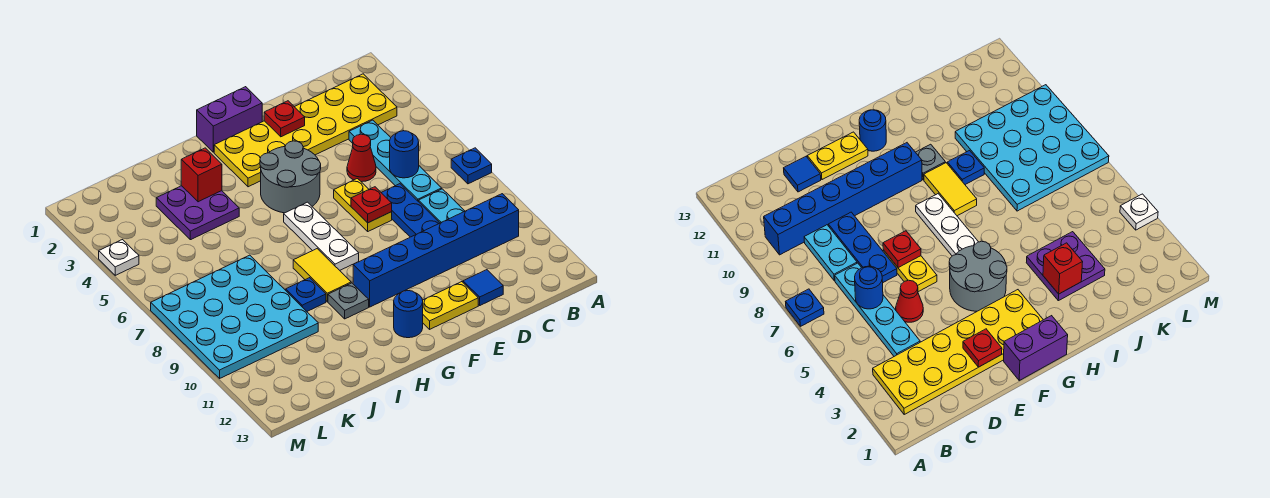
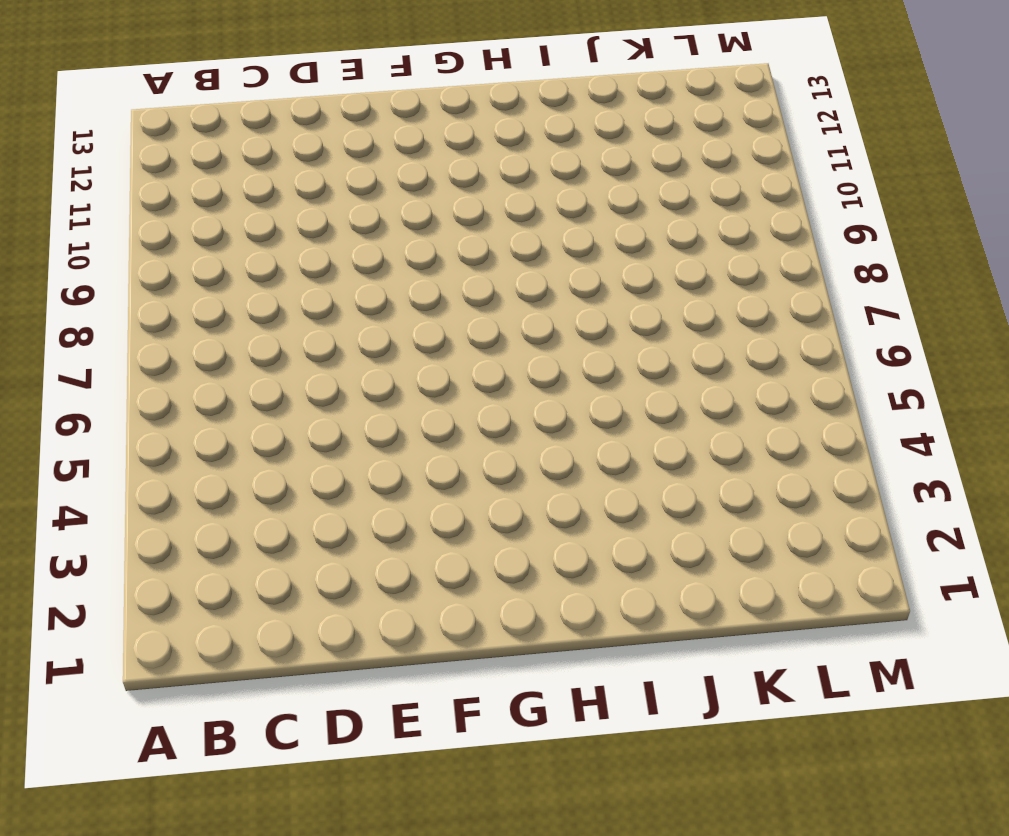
none -> blue plate A7 level 1
none -> yellow plate B2:G3 level 1
none -> blue brick B10:G10 level 1

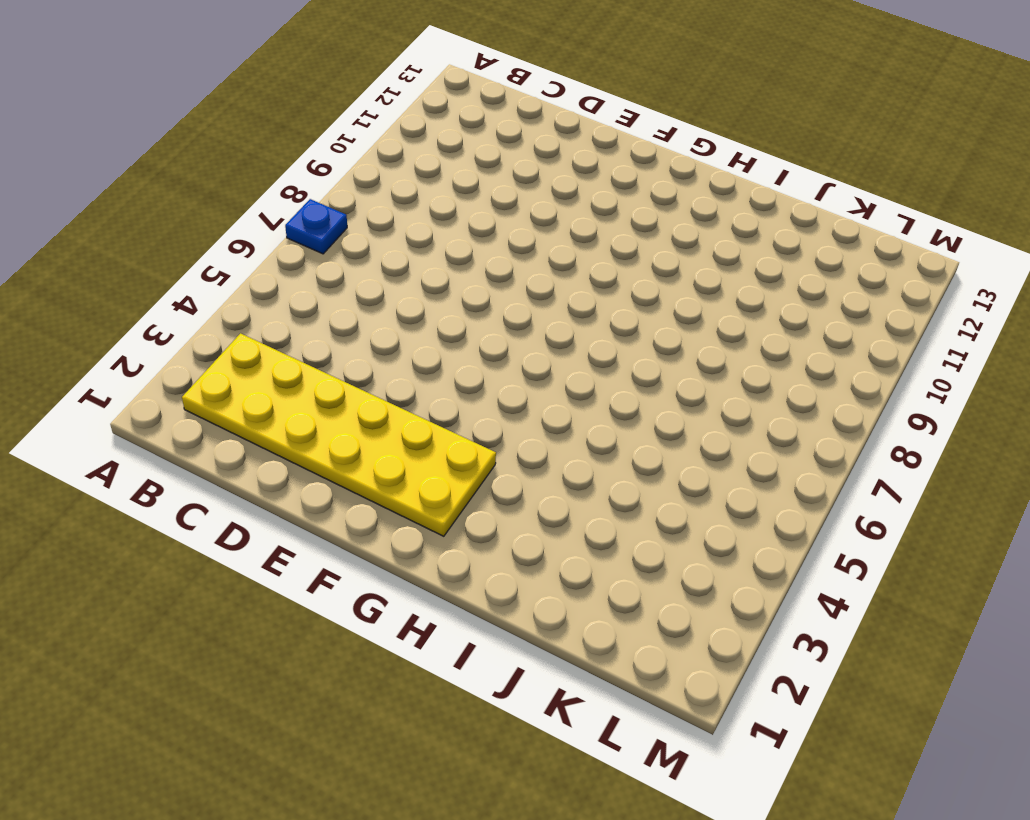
none -> blue brick B10:G10 level 1
none -> cyan plate C4:C7 level 1
none -> cyan plate C8:C9 level 1

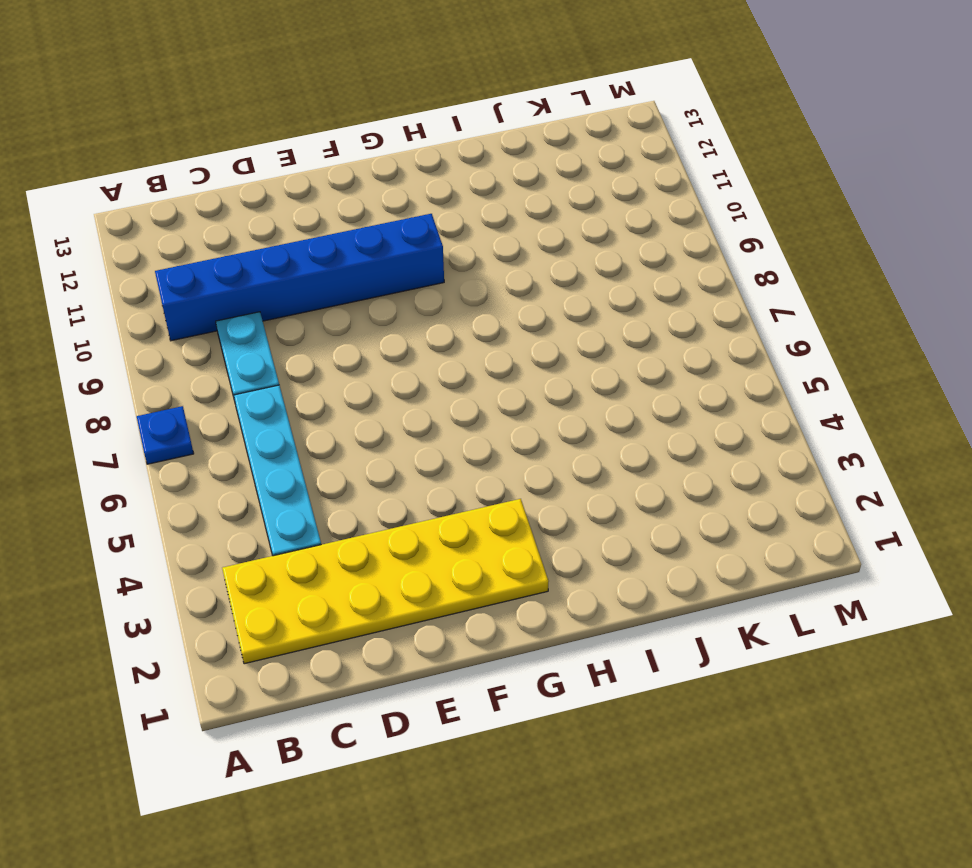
none -> red cone D5 level 1
none -> blue plate D7:D9 level 1
none -> blue tile D12 level 1

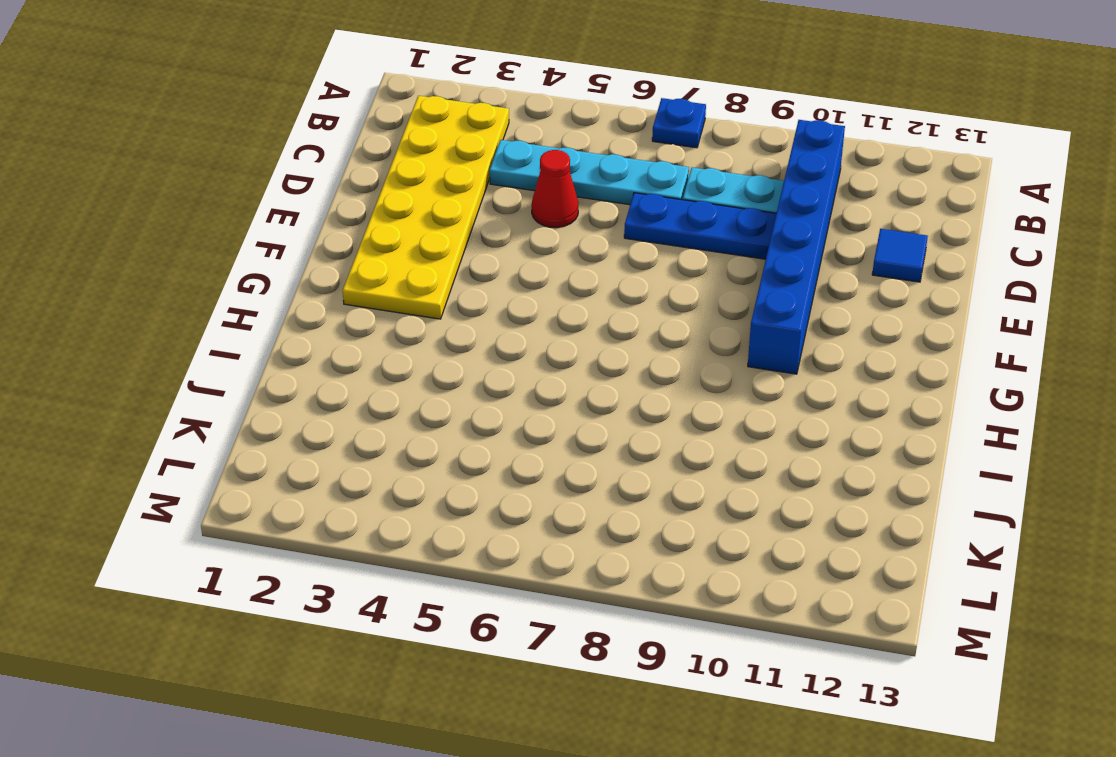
none -> yellow plate E6:E7 level 1
none -> yellow plate E12:F12 level 1
none -> purple brick F1:G1 level 1

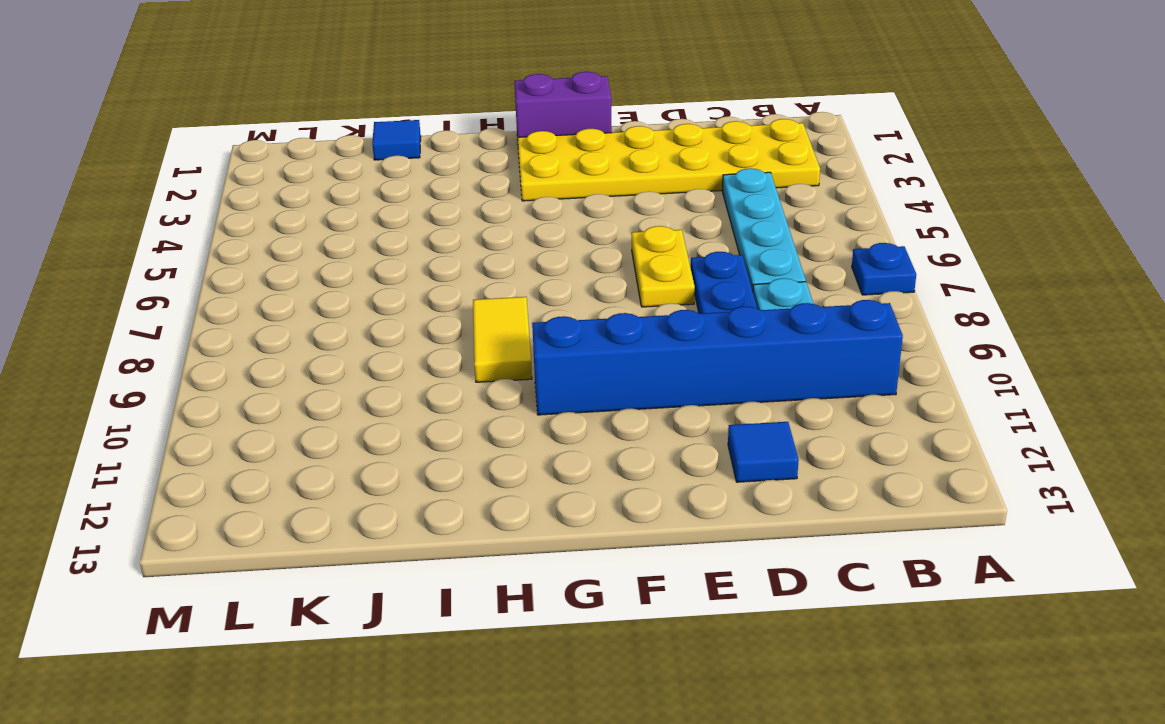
blue tile J1 level 1 -> none
none -> red cone D5 level 1
none -> yellow plate E12:F12 level 1
none -> grey round brick F4:G5 level 1

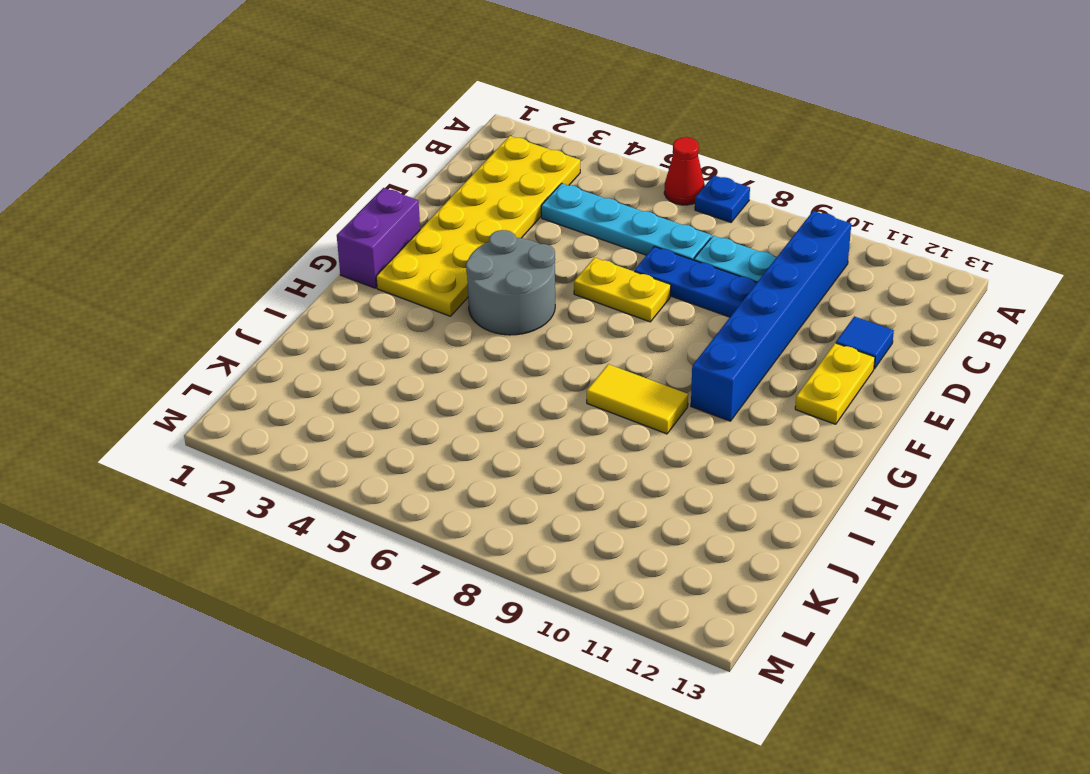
red cone A6 level 1 -> red cone D5 level 1
none -> white plate G6:G8 level 1
none -> blue round brick G12 level 1
none -> grey plate H10 level 1

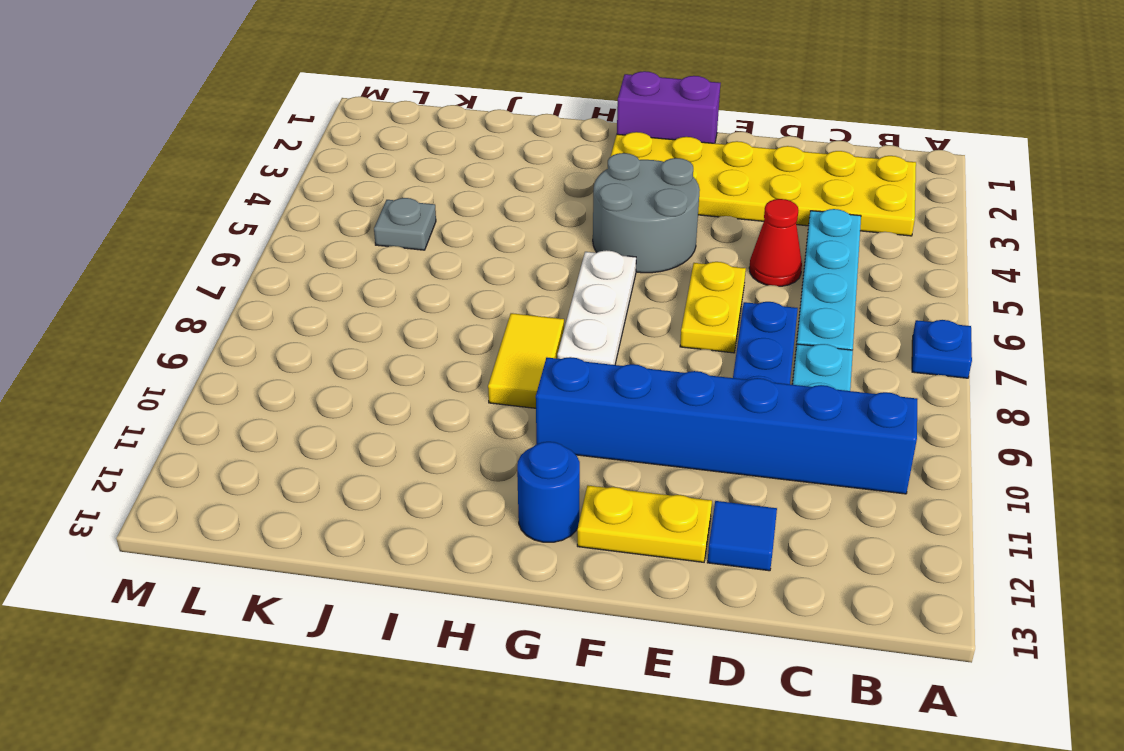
grey plate K5 level 1 -> grey plate H10 level 1
none -> purple plate I3:J4 level 1
none -> blue plate I9 level 1
none -> cyan plate J7:M10 level 1

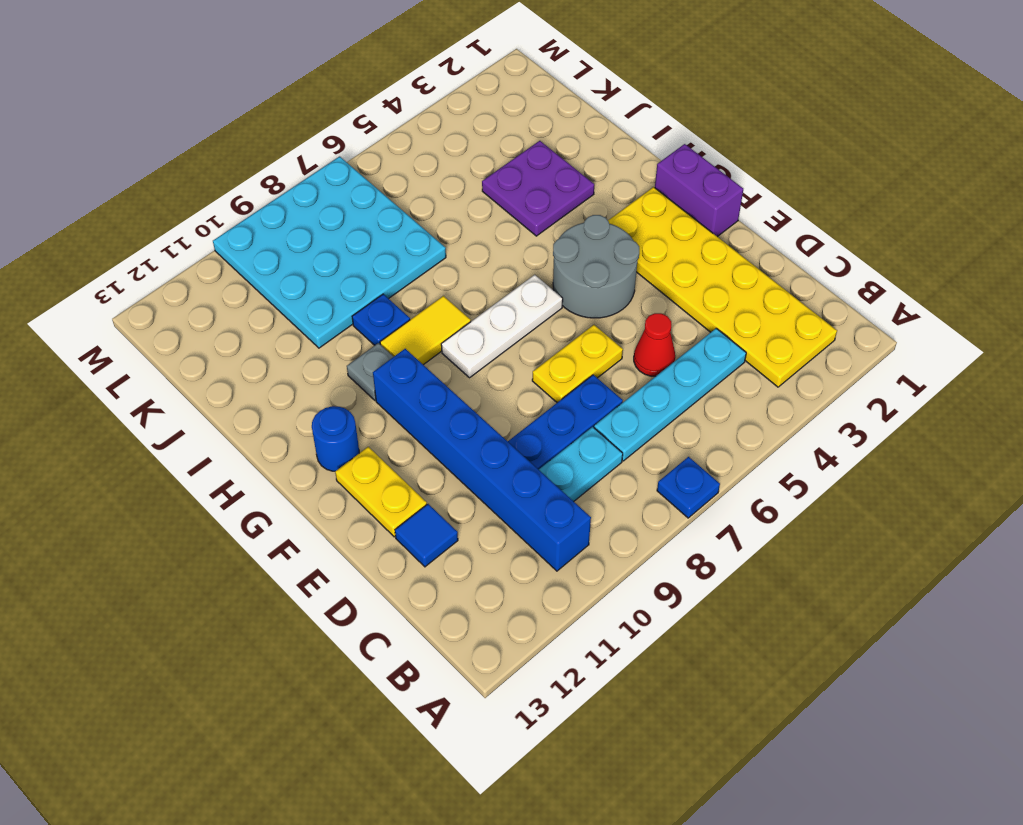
none -> white plate M4 level 1
none -> blue round brick C6 level 2
none -> red plate E2 level 2

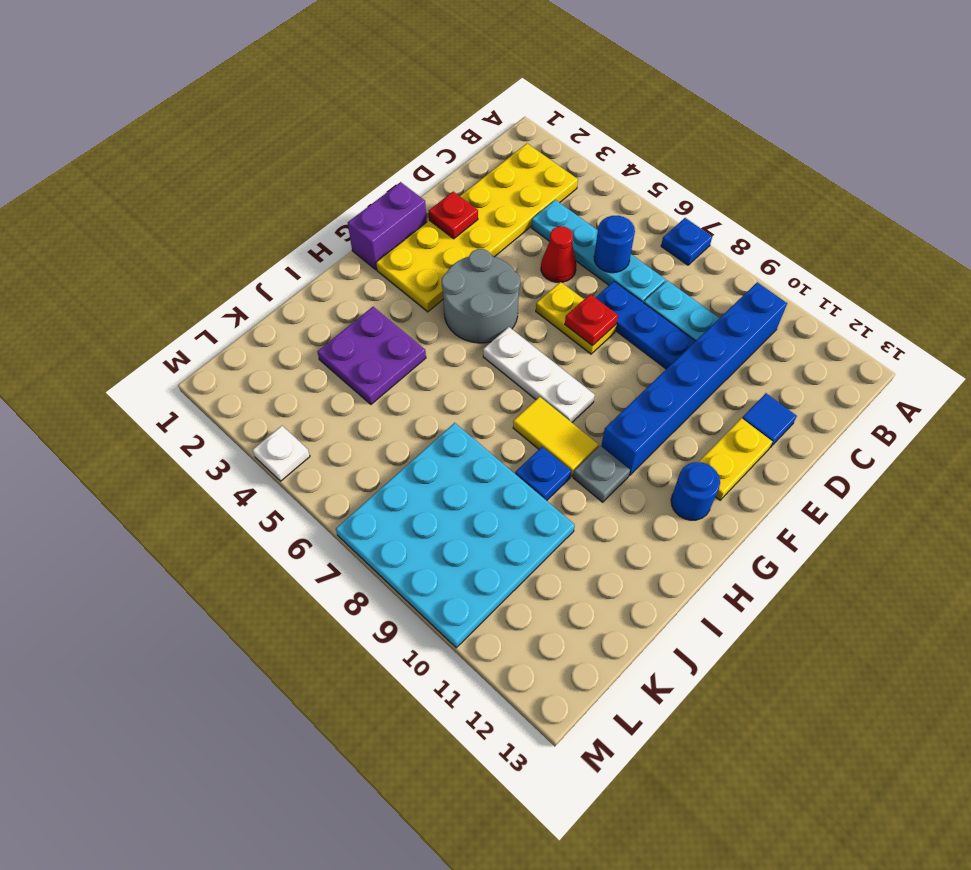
none -> red brick I3 level 2

